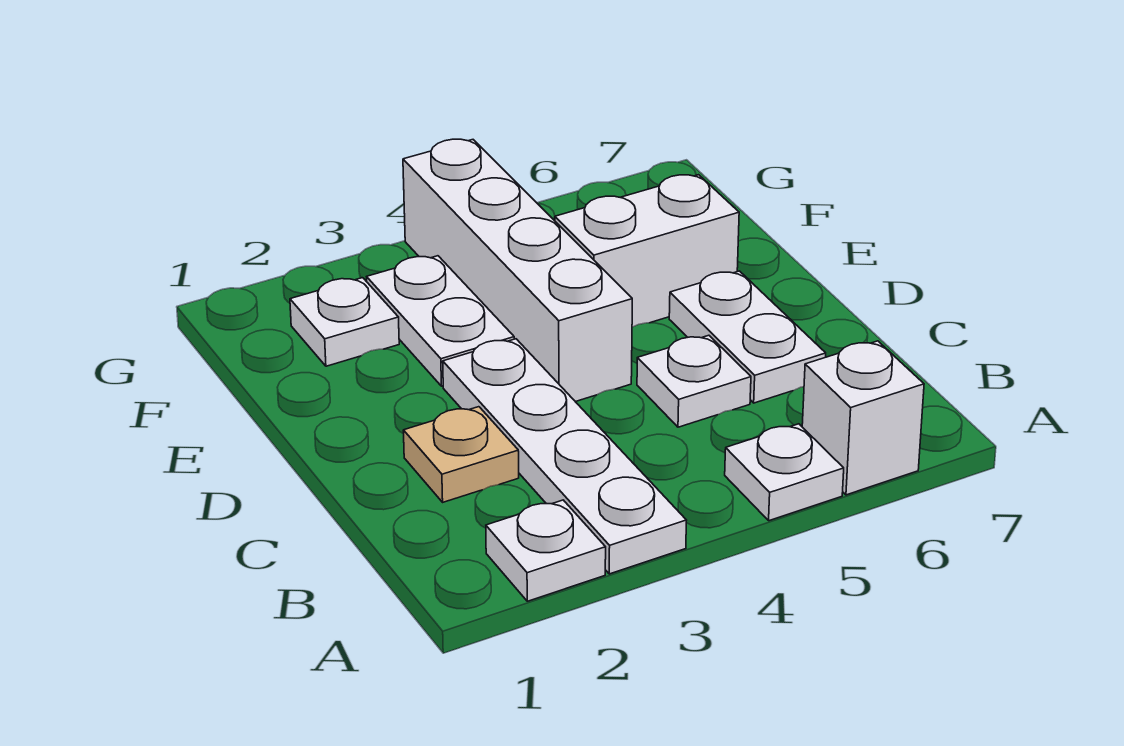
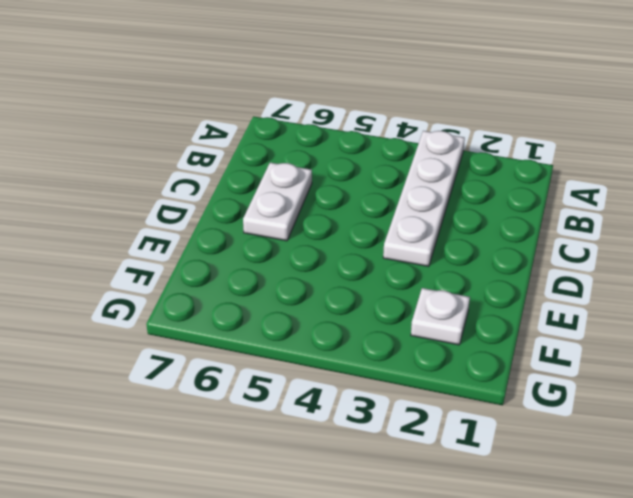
none -> white plate A2 level 1
none -> white plate A5 level 1

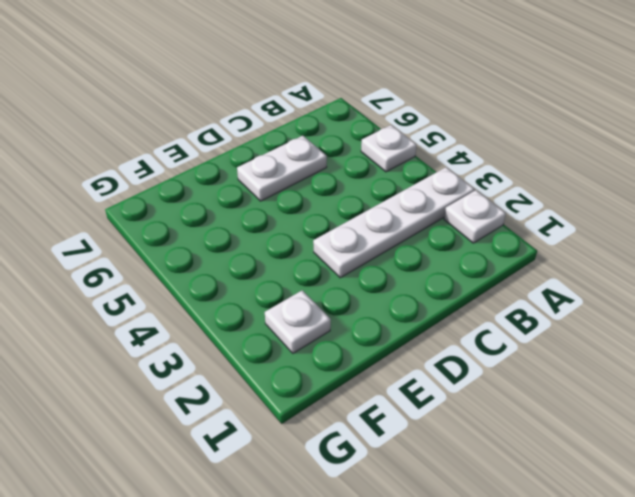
none -> white brick A6 level 1
none -> tan plate C2 level 1

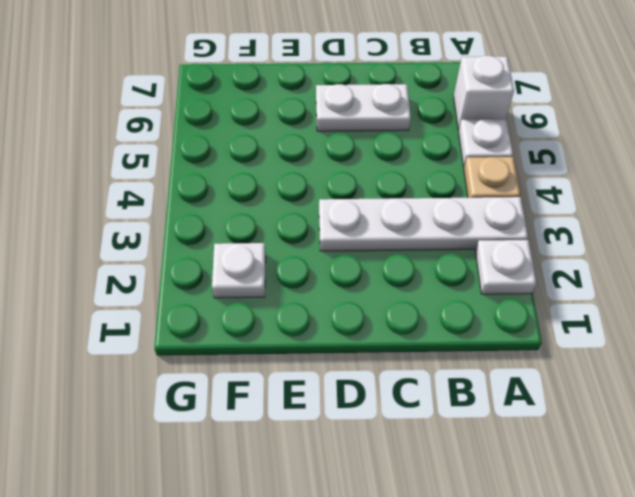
tan plate A4 level 1 -> tan plate C2 level 1
none -> white plate C5 level 1
none -> white brick D4:G4 level 1

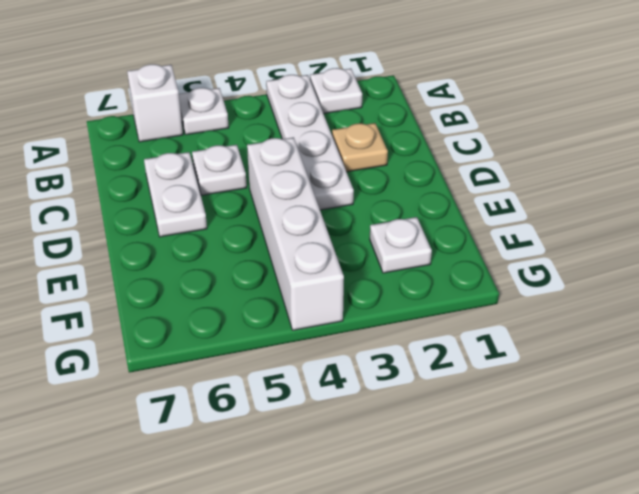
none -> white plate E3:F3 level 1
none -> white brick E5:E6 level 1

